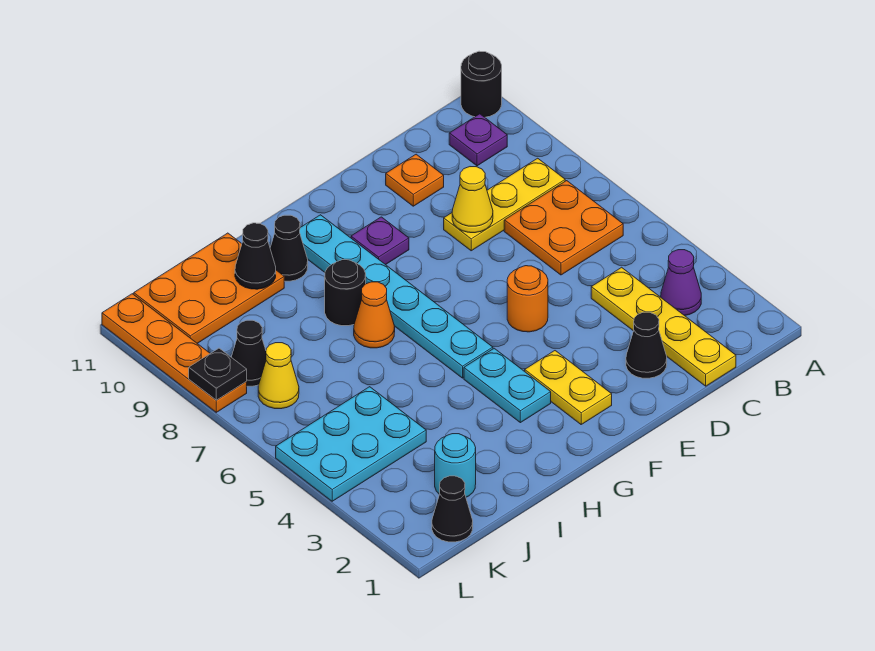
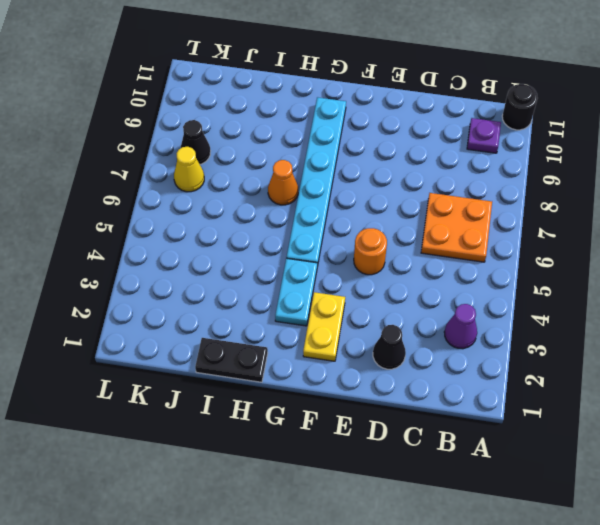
black plate H1:I1 level 1 -> none
none -> yellow plate B8:D8 level 1
none -> yellow plate C1:C4 level 1
none -> orange plate D10 level 1

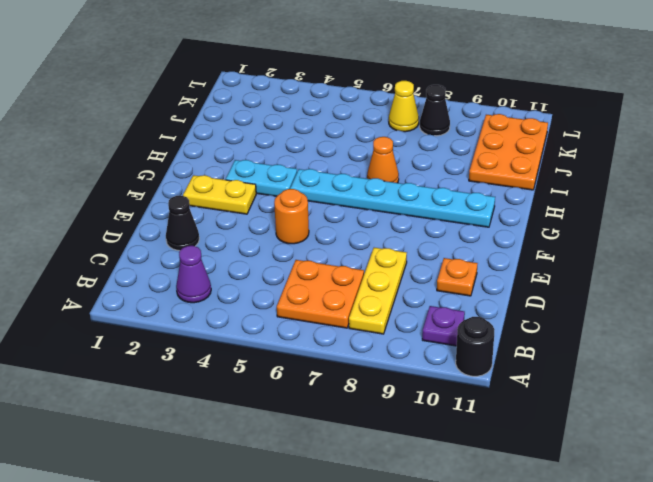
none -> yellow plate C1:C4 level 1
none -> purple plate F9 level 1
none -> black round brick H8 level 1

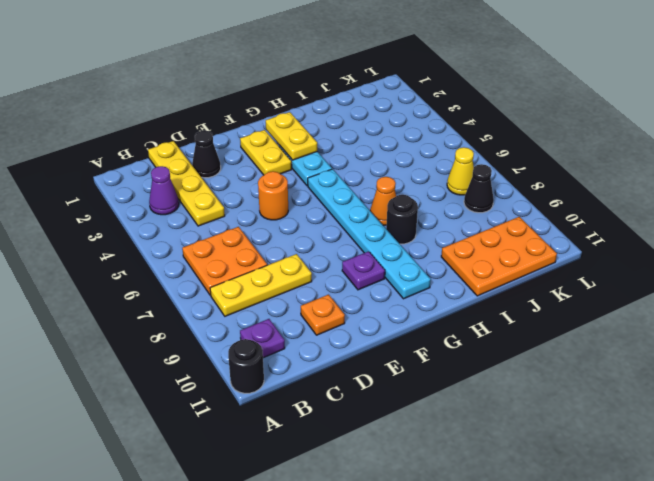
yellow plate G2:G3 level 2 -> none
none -> black cone H10 level 1
none -> cyan round brick J2 level 1
none -> cyan plate J4:L5 level 1

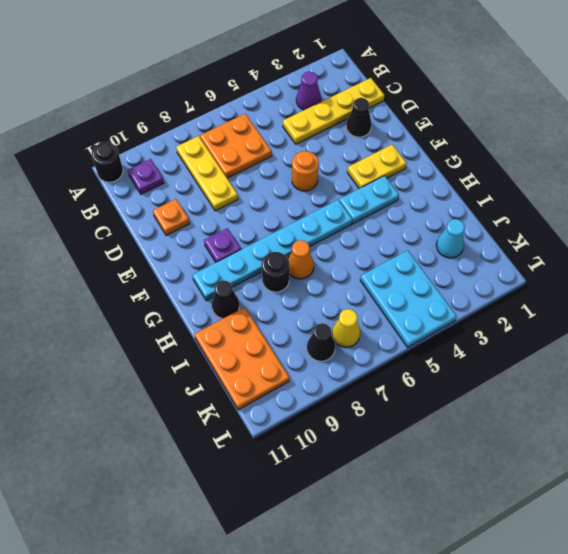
cyan cone J2 level 1 -> cyan round brick J2 level 1
none -> black cone K1 level 1
none -> orange plate L8:L11 level 1
none -> yellow cone D8 level 2

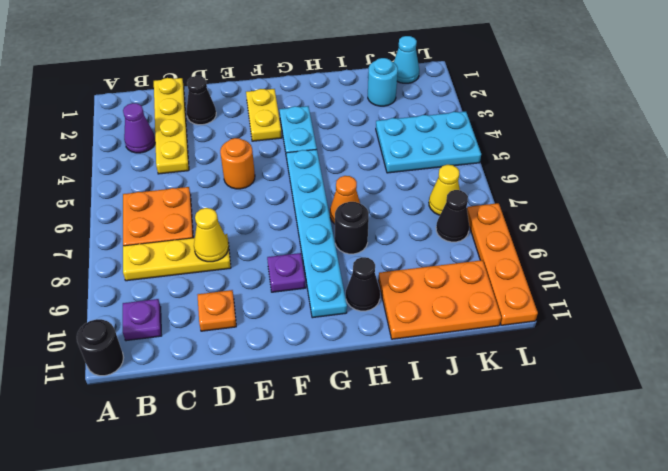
cyan cone K1 level 1 -> black cone K1 level 1
none -> black cone I10 level 2
none -> black plate L8 level 2

